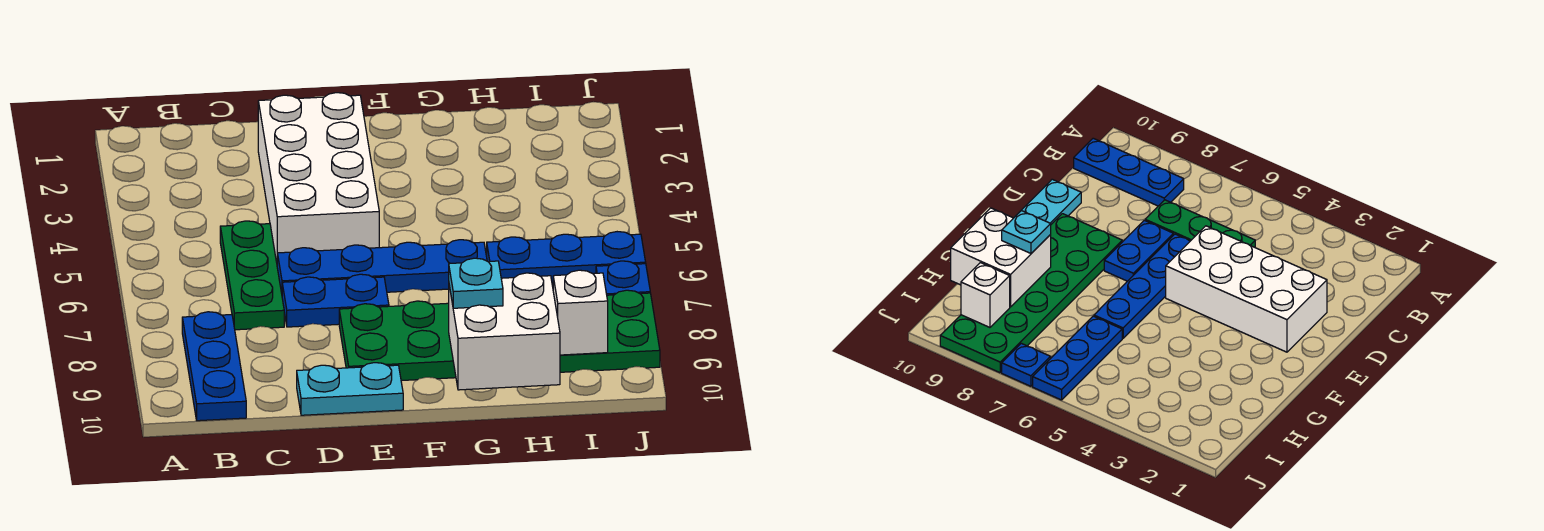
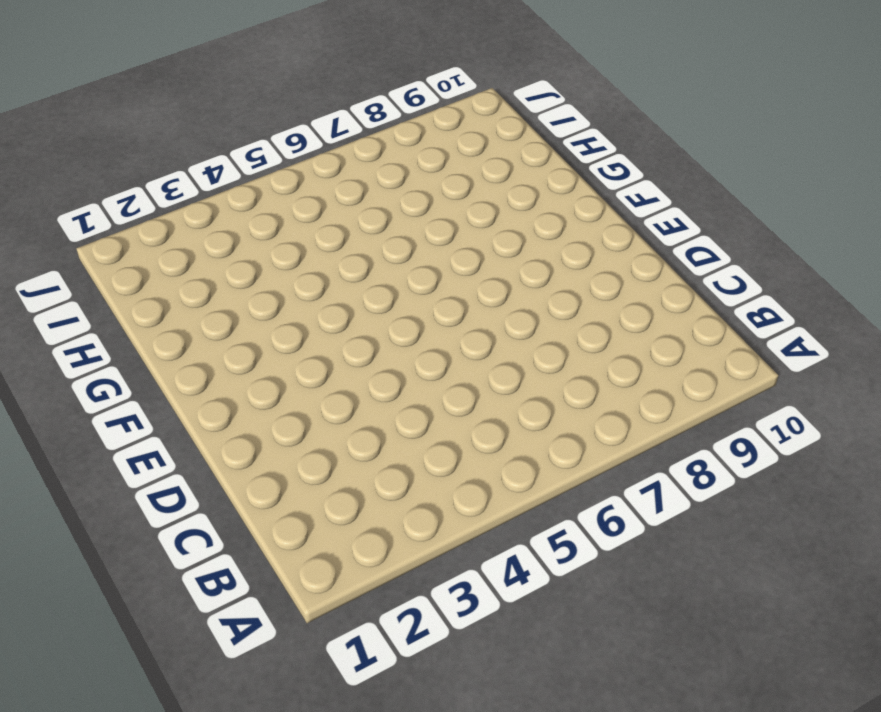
none -> blue plate B8:B10 level 1
none -> green plate C5:C7 level 1
none -> white brick D2:E5 level 1

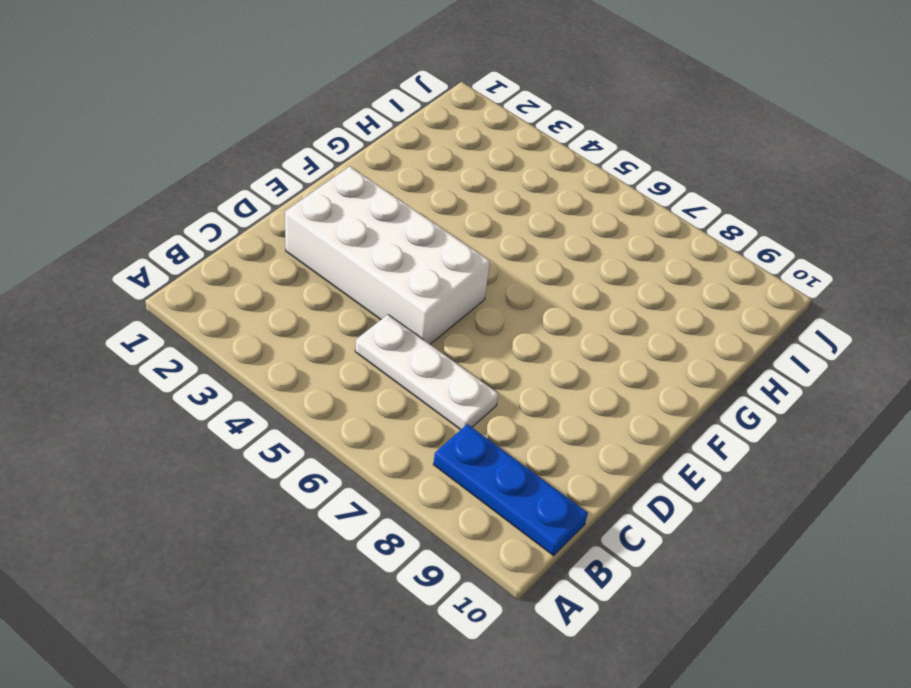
white plate C5:C7 level 1 -> green plate C5:C7 level 1
none -> blue plate D6:G6 level 1
none -> blue plate D7:E7 level 1
none -> cyan plate D10:E10 level 1

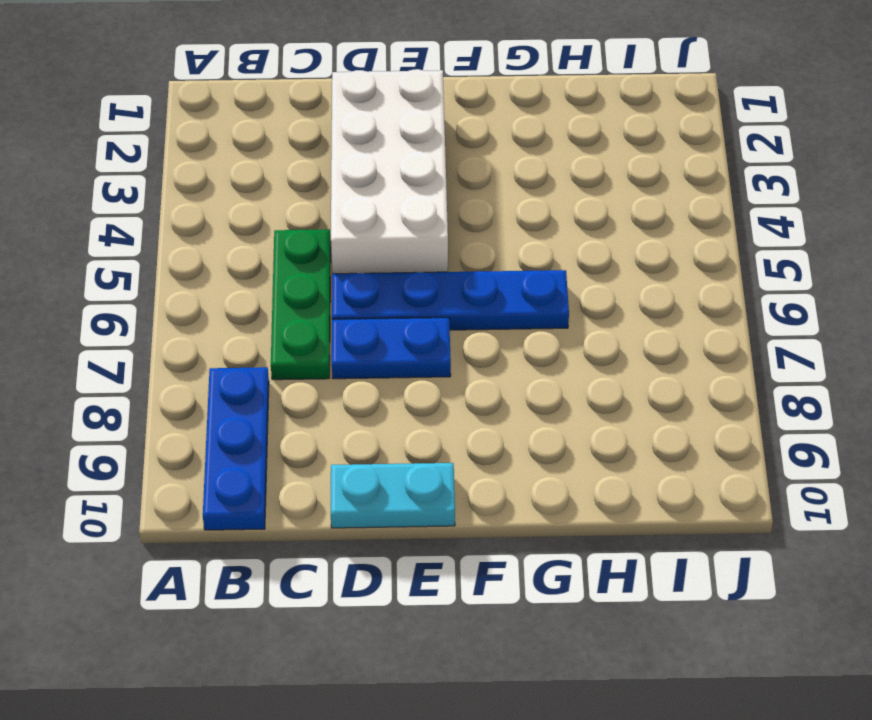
none -> green plate E8:J9 level 1
none -> blue plate H6:J6 level 1
none -> blue plate J7 level 1

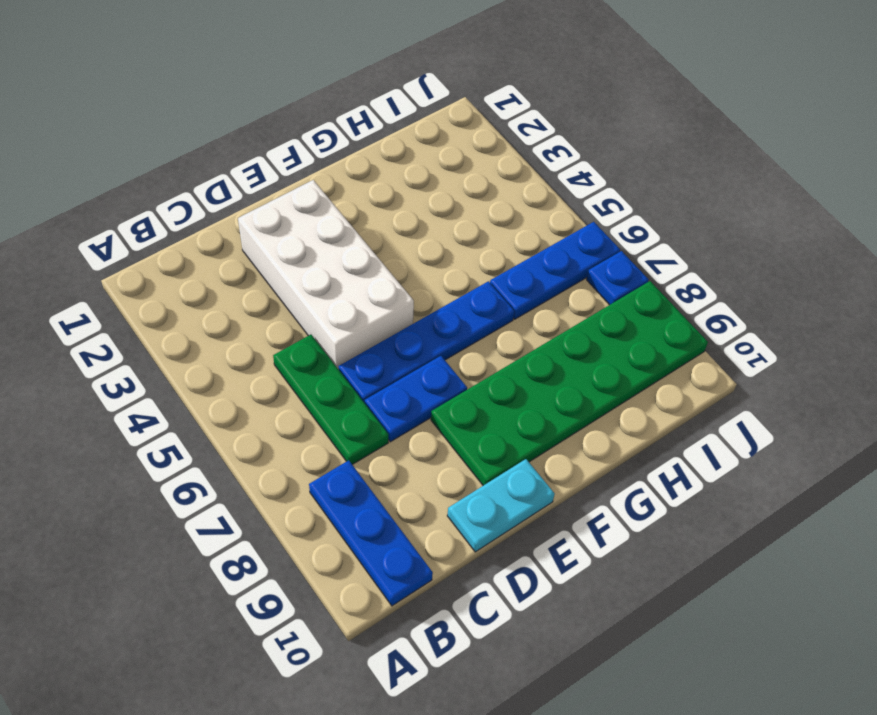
none -> white brick G9:H10 level 2
none -> white brick I9 level 2
none -> cyan plate G9 level 3

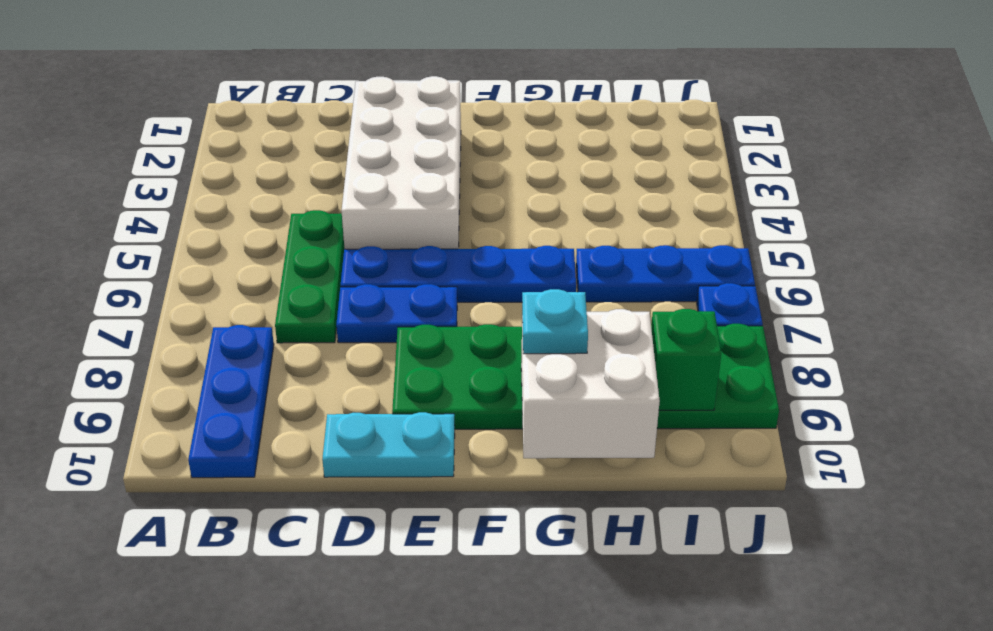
green brick I9 level 2 -> white brick I9 level 2

